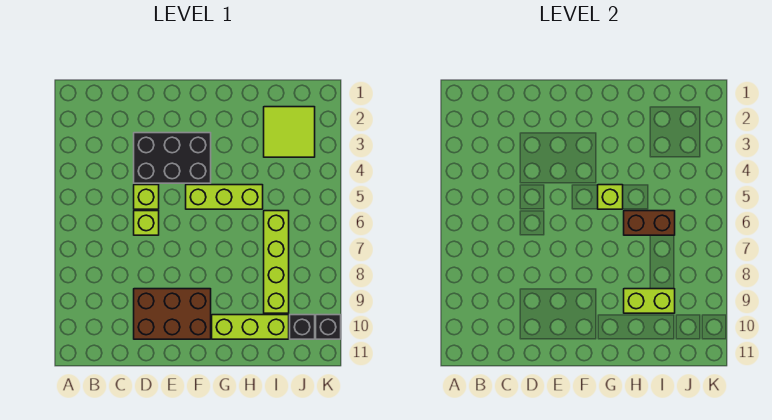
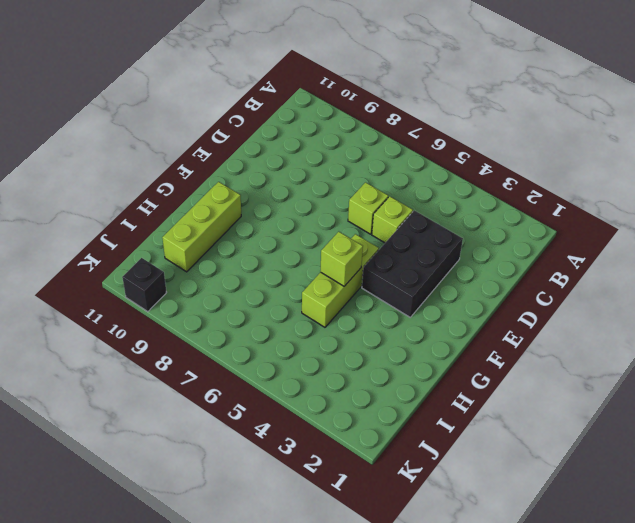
none -> brown brick D9:F10 level 1
none -> lime tile I2:J3 level 1
none -> lime brick I6:I9 level 1

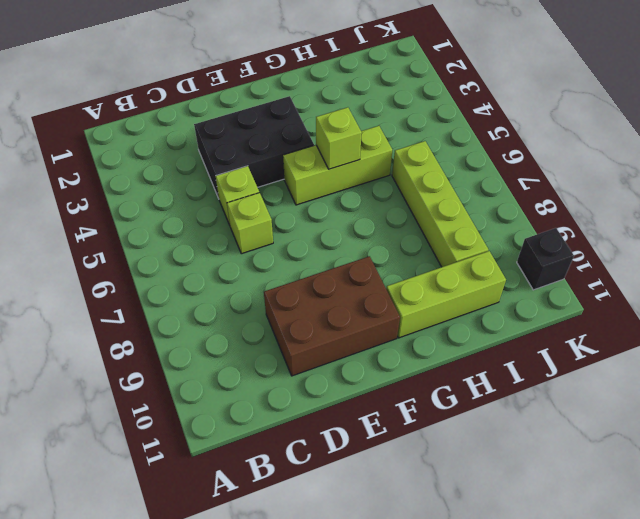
none -> lime tile I2:J3 level 1
none -> black brick J10 level 1
none -> brown brick H6:I6 level 2

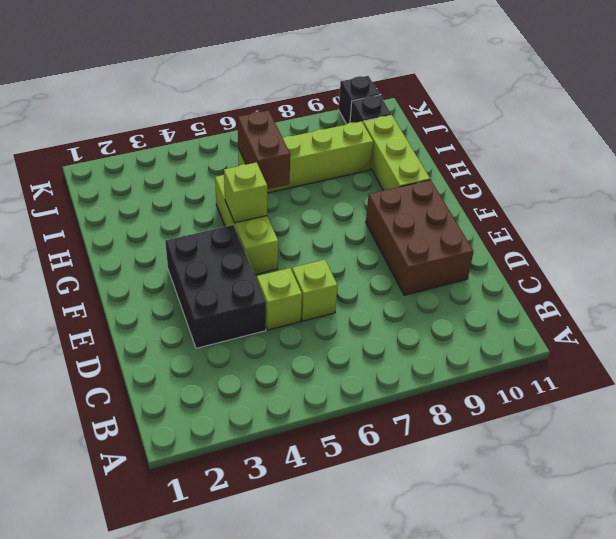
none -> lime tile I2:J3 level 1
none -> lime brick H9:I9 level 2

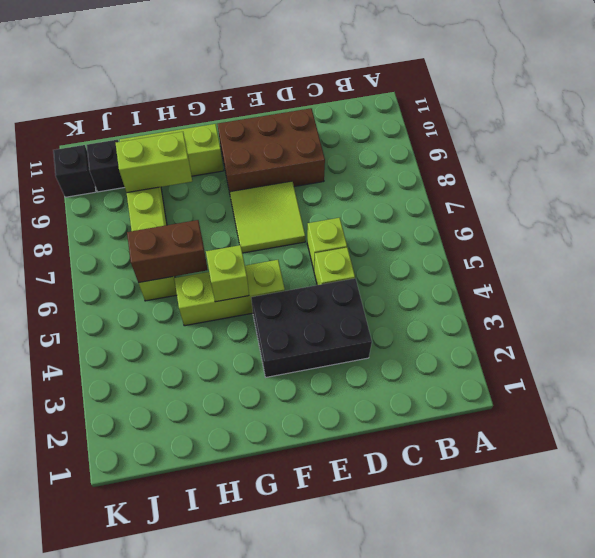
lime tile E7:F8 level 1 -> lime tile I2:J3 level 1

